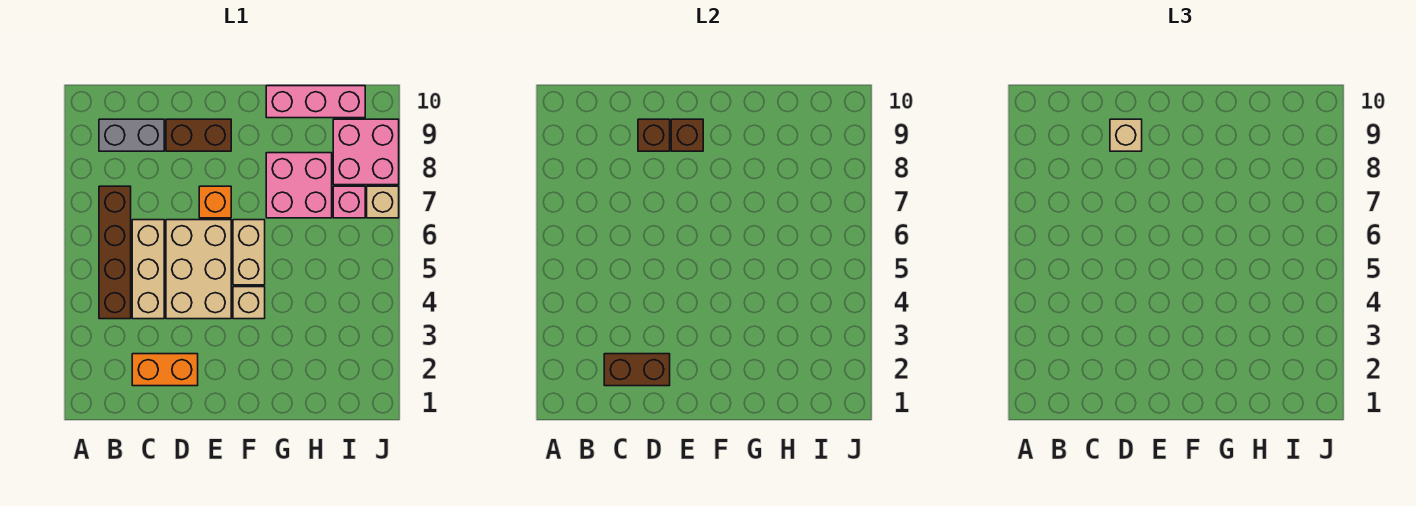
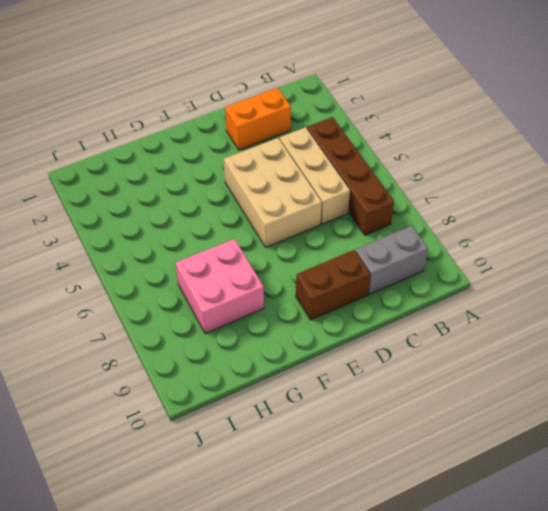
none -> orange brick E7 level 1
none -> tan brick F4 level 1
none -> tan brick F5:F6 level 1

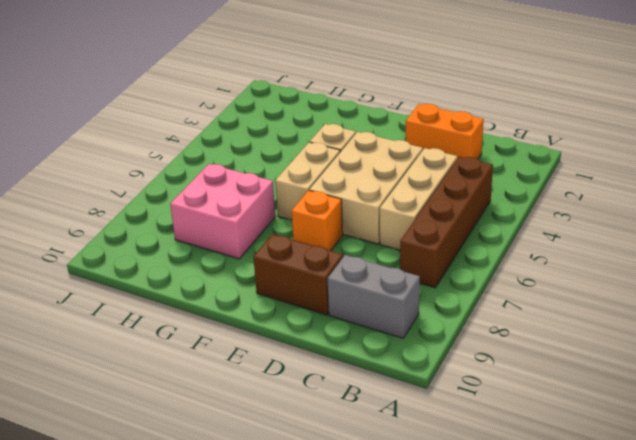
none -> pink brick G10:I10 level 1
none -> pink brick I7 level 1
none -> pink brick I8:J9 level 1

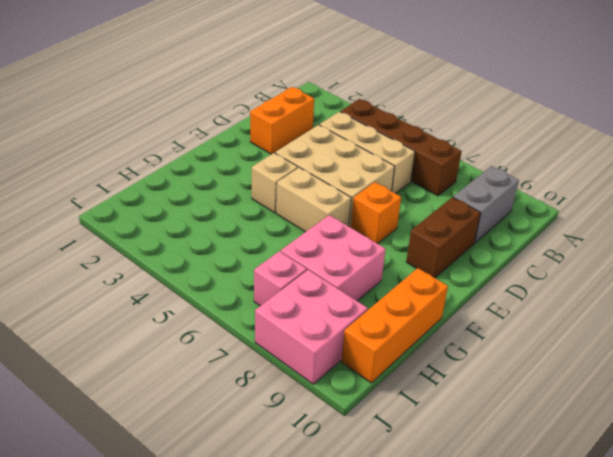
orange brick G10:I10 level 1 -> pink brick G10:I10 level 1
none -> tan brick J7 level 1
none -> brown brick C2:D2 level 2
none -> brown brick D9 level 2

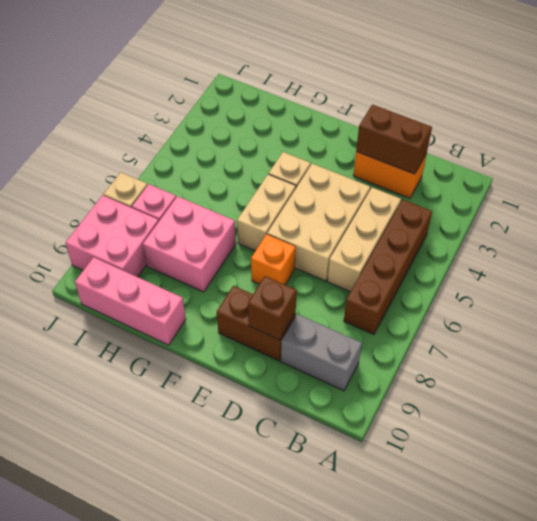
none -> brown brick E9 level 2
none -> tan brick D9 level 3

